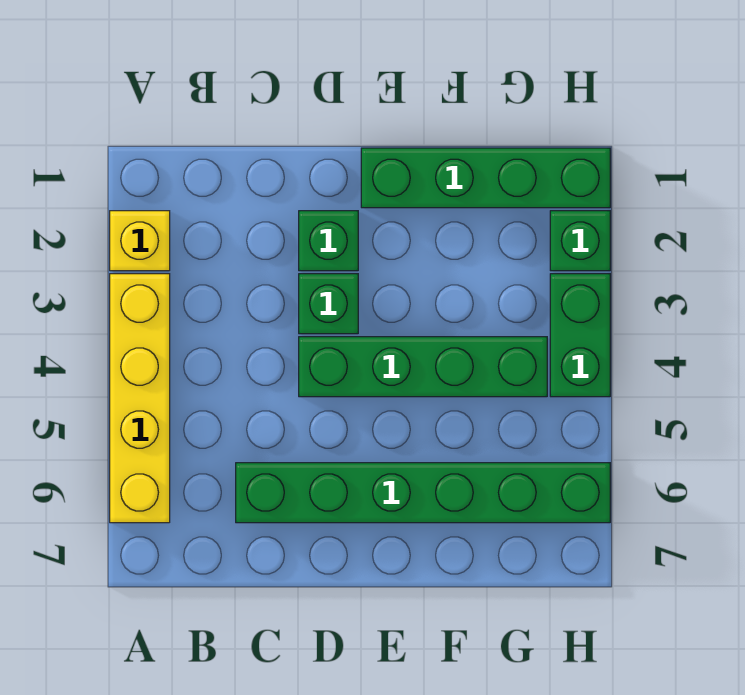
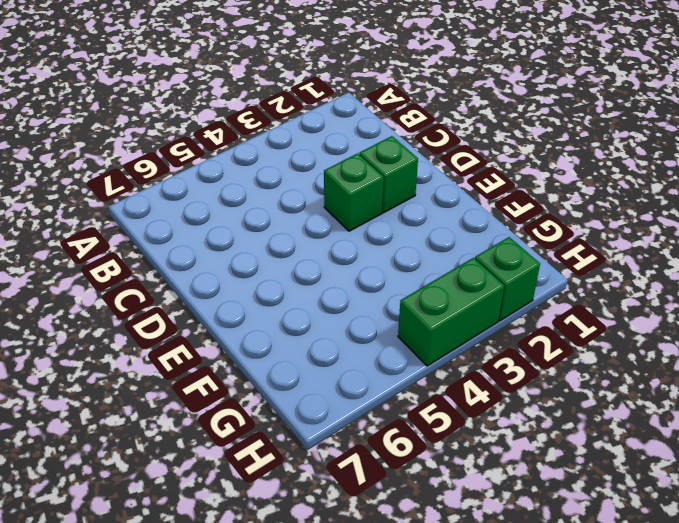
none -> yellow brick A2 level 1
none -> yellow brick A3:A6 level 1

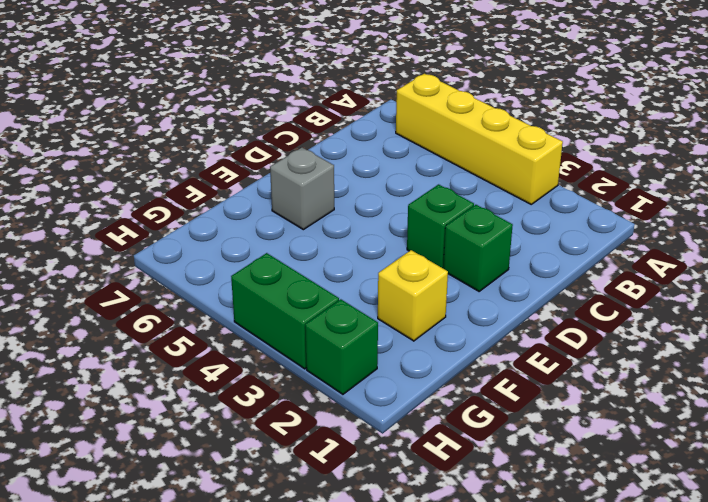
grey brick E6 level 1 -> green brick C6:H6 level 1
yellow brick F2 level 1 -> yellow brick A2 level 1
none -> green brick D4:G4 level 1
none -> green brick E1:H1 level 1

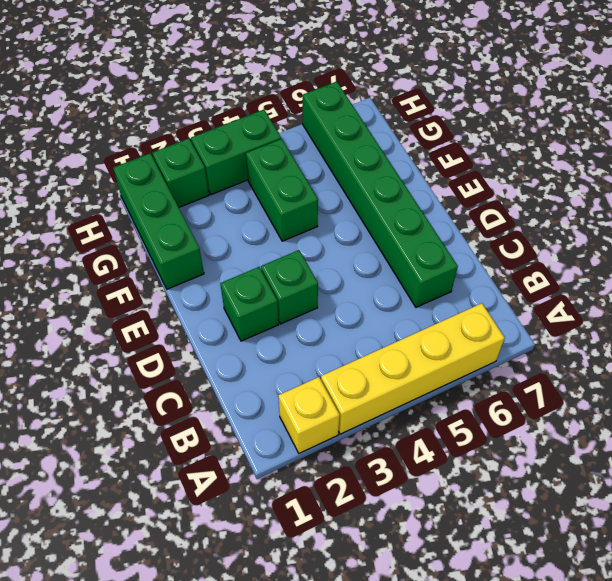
green brick F1:H1 level 1 -> green brick E1:H1 level 1
green brick F4:G4 level 1 -> green brick D4:G4 level 1

